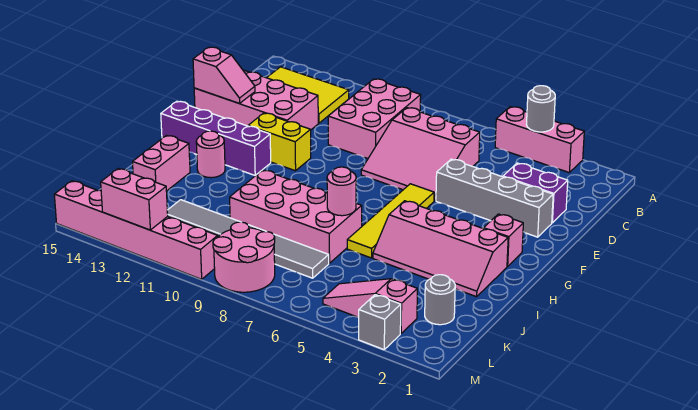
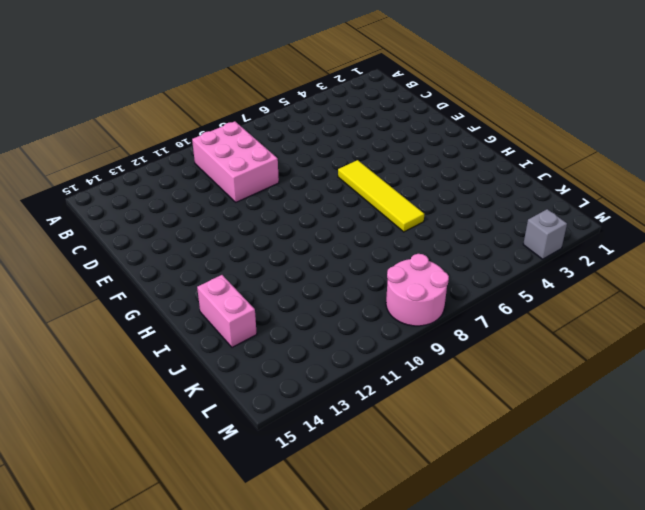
none -> pink brick A3:A5 level 1
none -> yellow tile B12:C14 level 1
none -> pink slope C6:E8 level 1 top C

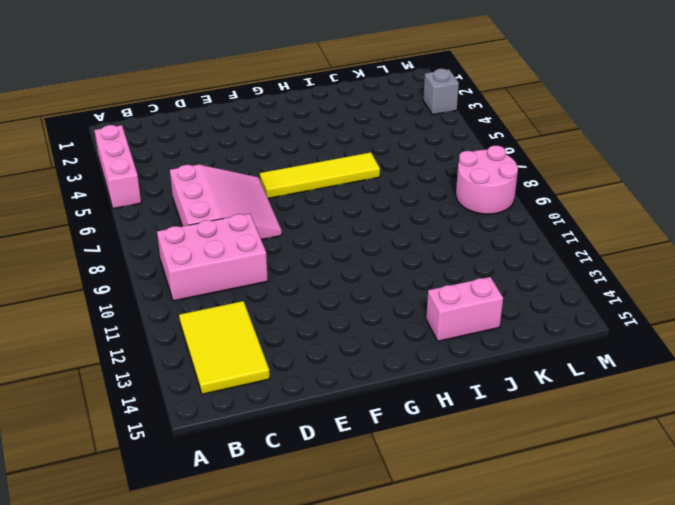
none -> purple brick D2:D3 level 1
none -> pink brick D12:E15 level 1
none -> grey brick E2:E5 level 1

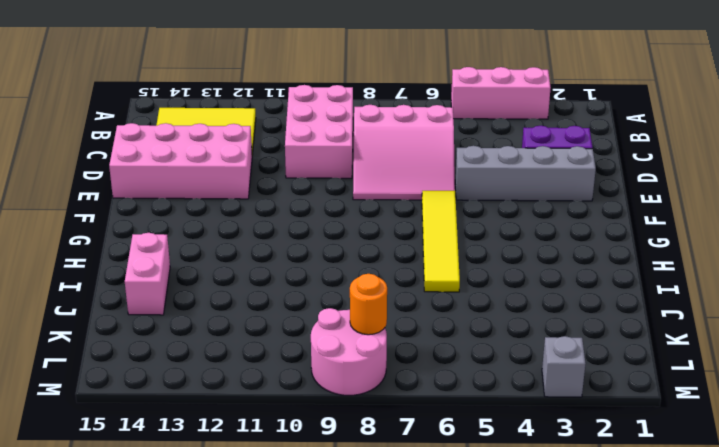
orange round brick L8 level 2 -> none
none -> yellow brick F11:F12 level 1
none -> pink brick G2 level 1
none -> purple brick G12:G15 level 1

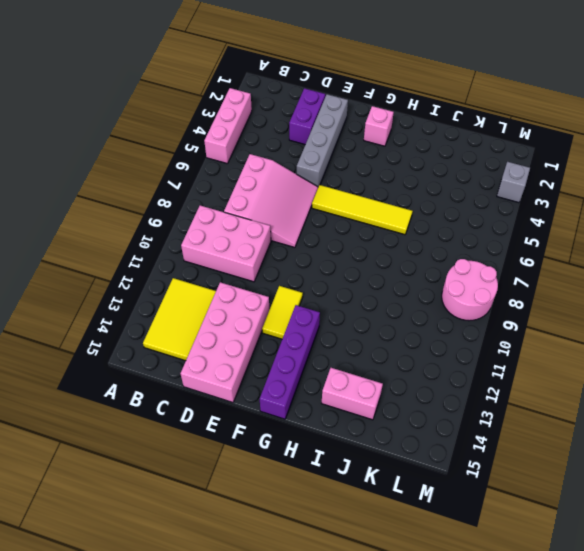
yellow tile F11:F12 level 1 -> yellow brick F11:F12 level 1
none -> pink slope H2:I5 level 1 top H
none -> pink round brick H13 level 1
none -> pink brick I7:J10 level 1

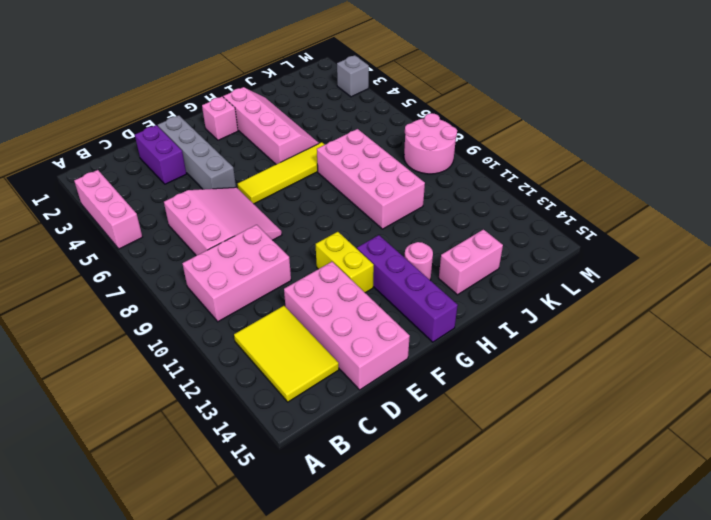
none -> grey round brick K2 level 1
none -> grey tile K7:K12 level 1
none -> pink slope L3:L5 level 1 top 3

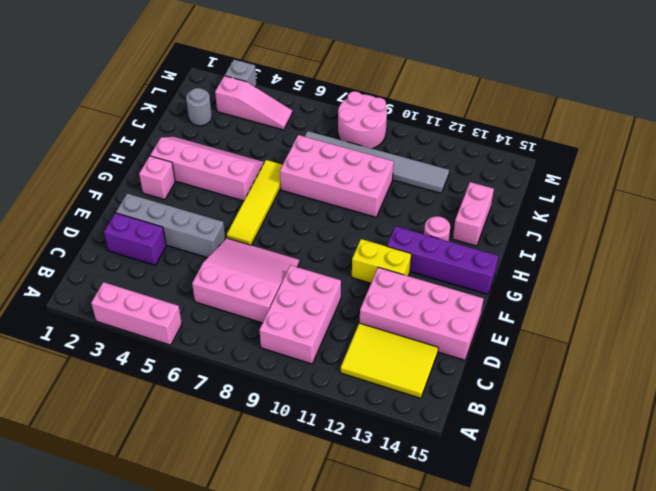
none -> pink brick M10:M15 level 1
none -> grey round brick A4 level 2
none -> pink slope E14:E15 level 2 top 15

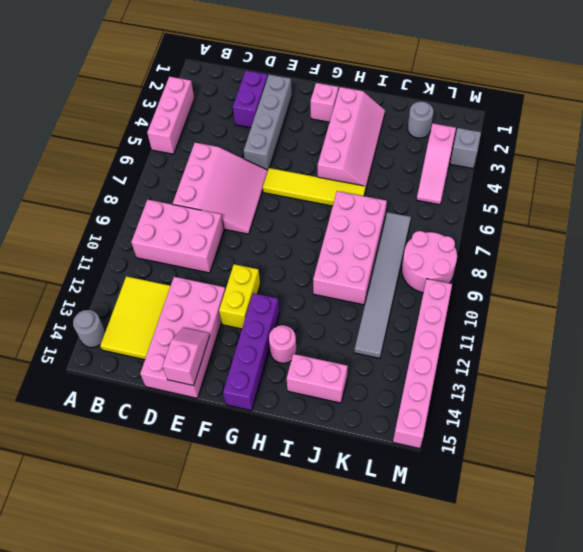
grey round brick A14 level 1 -> grey round brick A4 level 2
none -> pink round brick I7 level 2
none -> pink brick M12:M13 level 2

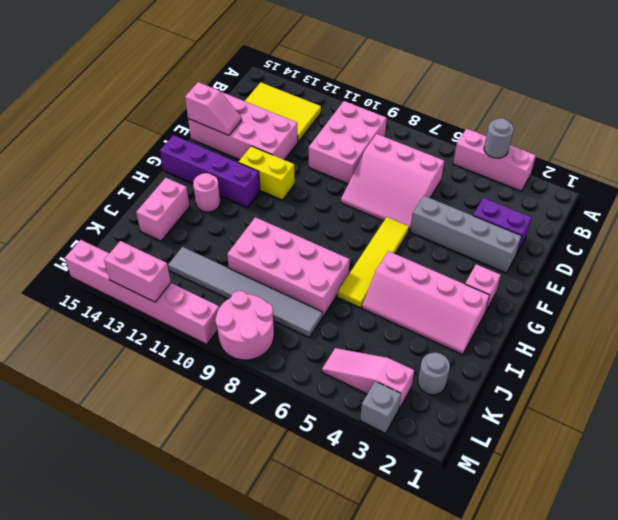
none -> pink round brick I7 level 2

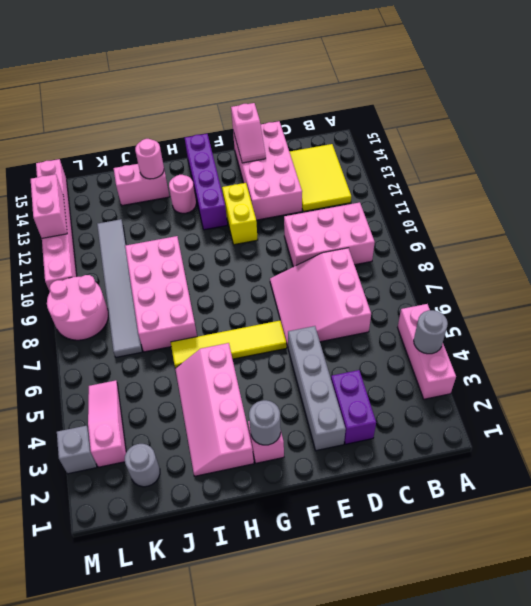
grey round brick G2 level 2 -> none
pink round brick I14 level 2 -> pink round brick I7 level 2

